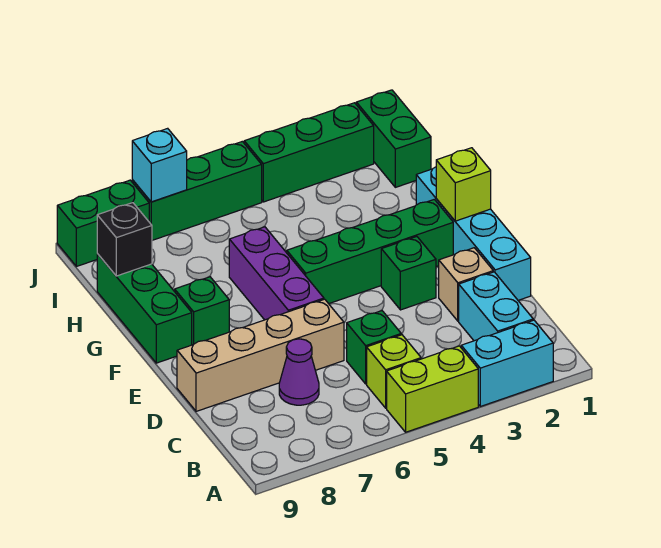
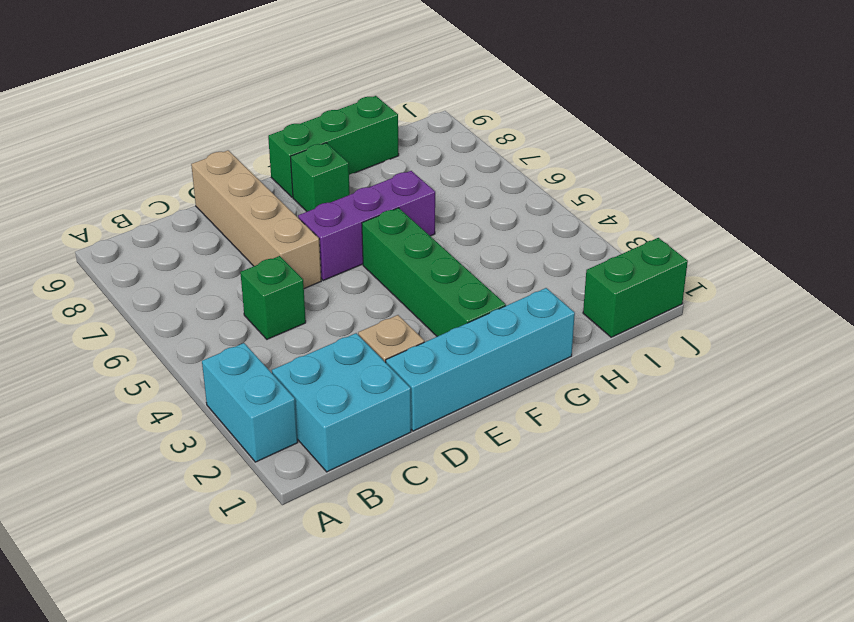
cyan brick B1:C2 level 1 -> cyan brick B2:C2 level 1
none -> lime brick A4:A5 level 1
none -> lime brick B5 level 1
none -> purple cone C7 level 1

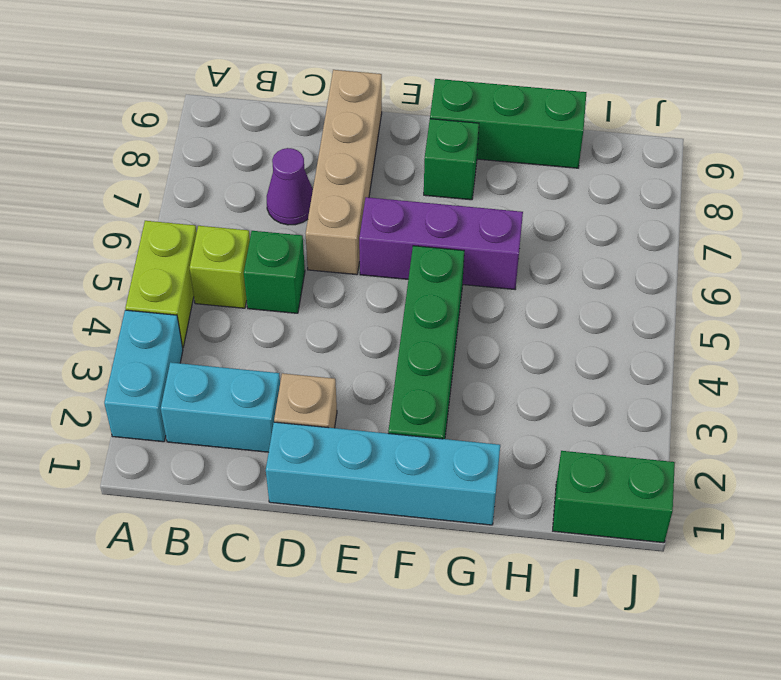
none -> green brick E3 level 1
none -> green brick J2:J4 level 1
none -> green brick J5:J7 level 1

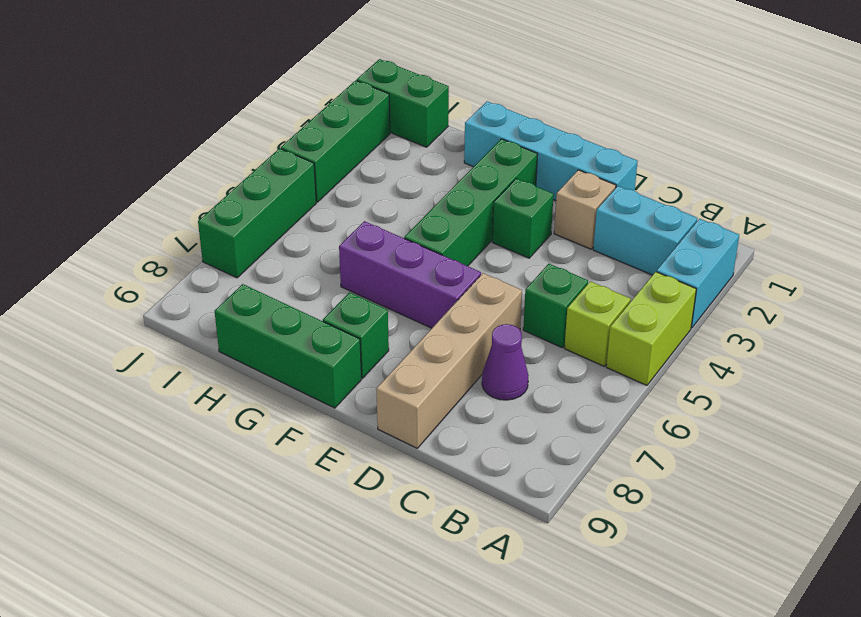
none -> green brick J8:J9 level 1
none -> lime brick F1 level 2
none -> black brick H9 level 2

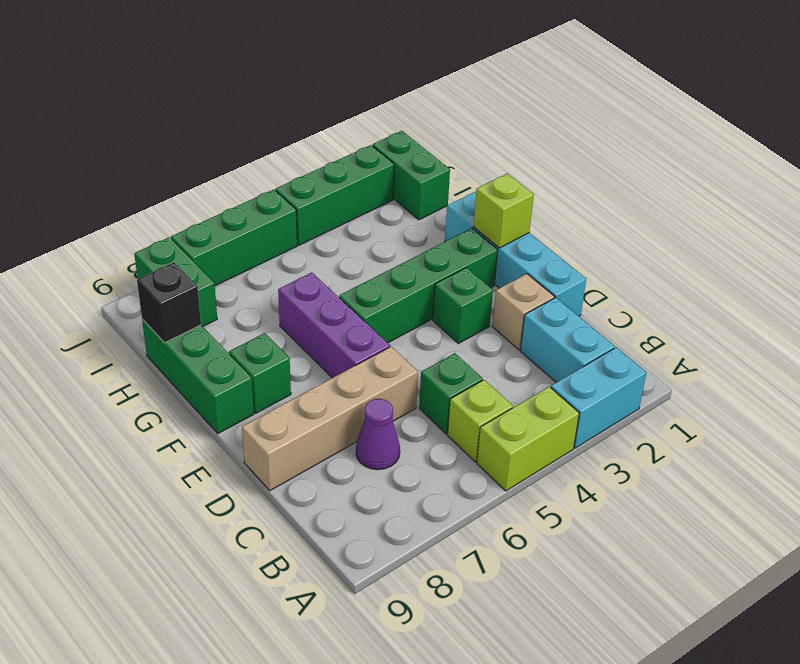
green brick I8:J8 level 1 -> green brick J8:J9 level 1
none -> cyan brick J7 level 2

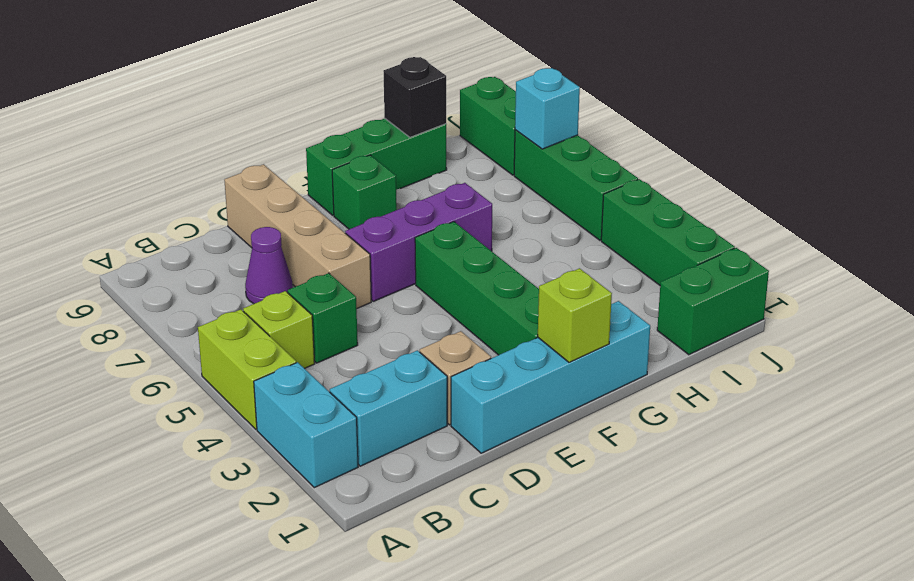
none -> green brick E3 level 1

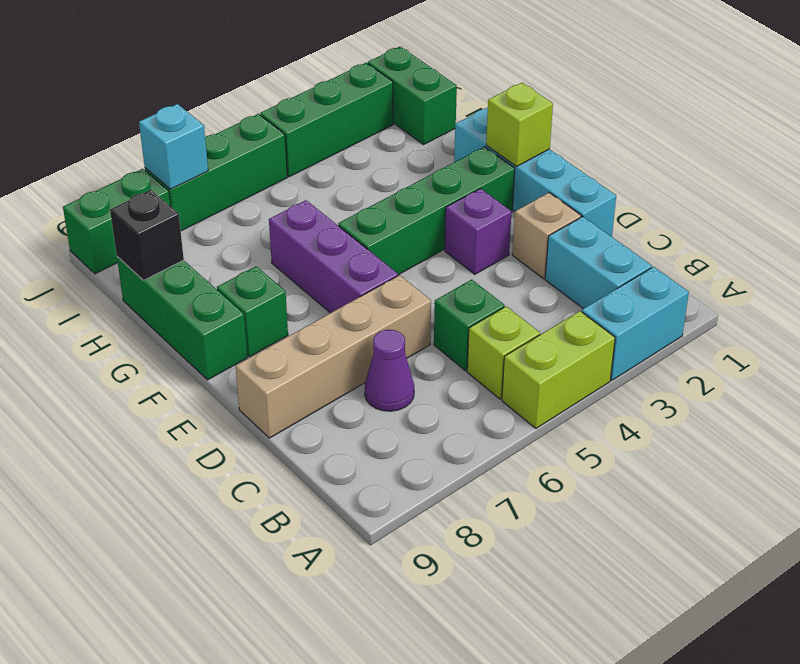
purple brick E3 level 1 -> green brick E3 level 1

